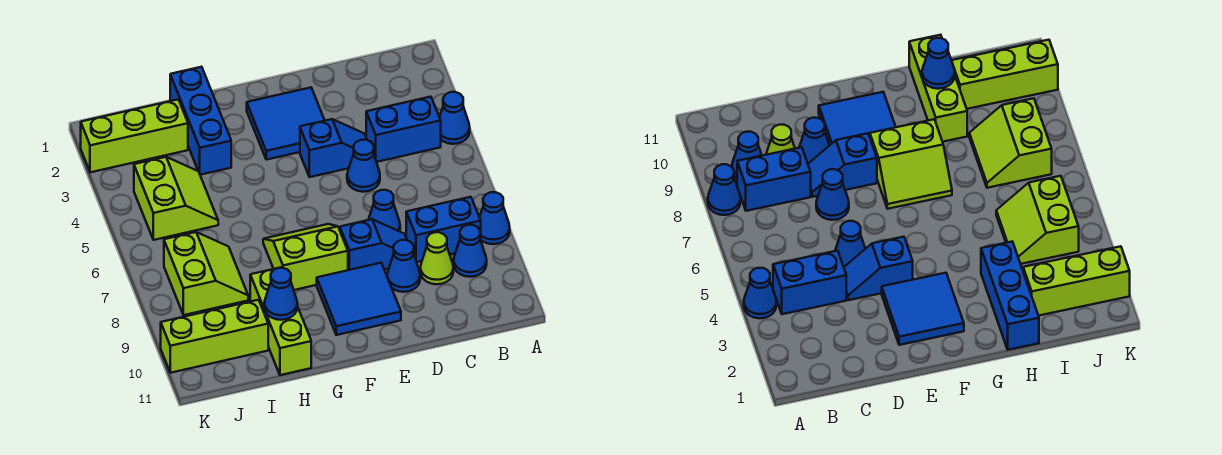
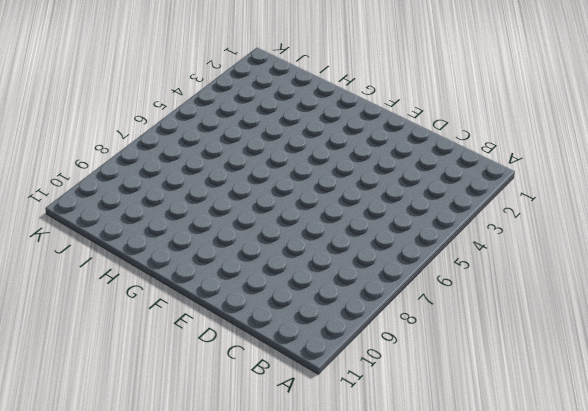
none -> blue cone A4 level 1
none -> blue cone A8 level 1
none -> blue brick B4:C4 level 1

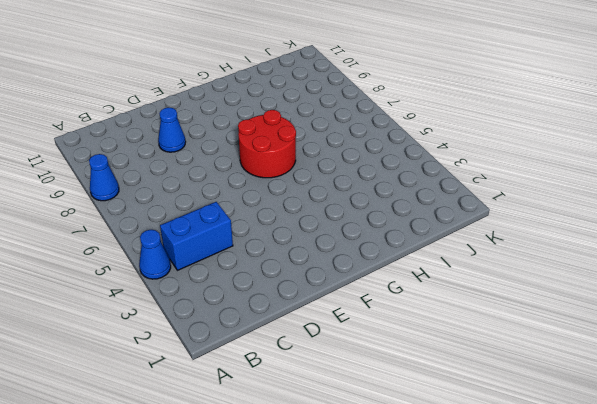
red round brick F6:G7 level 1 -> lime slope F7:G8 level 1 top 8
none -> blue brick B8:C8 level 1
none -> blue cone B9 level 1
none -> lime cone C9 level 1

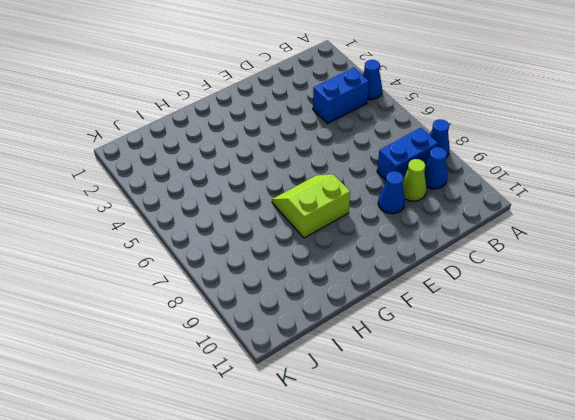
none -> blue slope D4:E4 level 1 top E
none -> blue cone D5 level 1
none -> blue cone D7 level 1

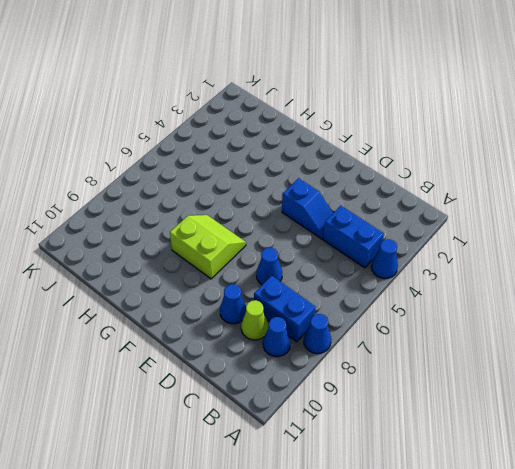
none -> blue cone D5 level 1
none -> blue slope D8:E8 level 1 top E
none -> blue tile E2:F3 level 1

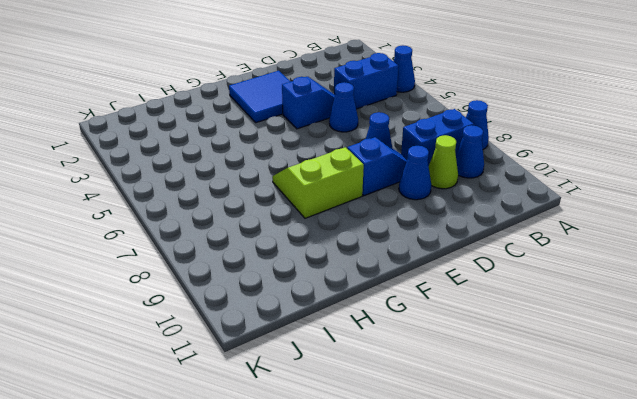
none -> blue tile E9:F10 level 1
none -> blue brick H1:H3 level 1
none -> lime brick H9:H11 level 1

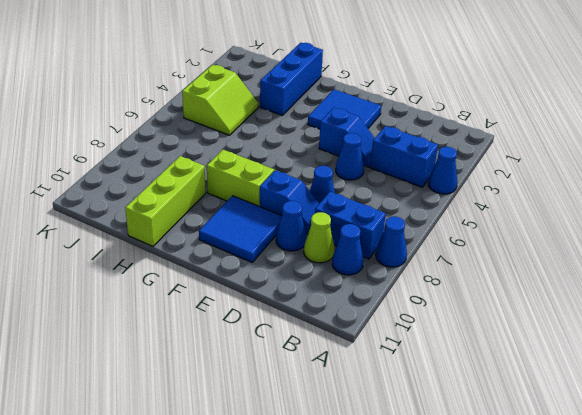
none -> lime brick I2:K2 level 1
none -> lime slope I7:J8 level 1 top J
none -> lime brick I10:K10 level 1

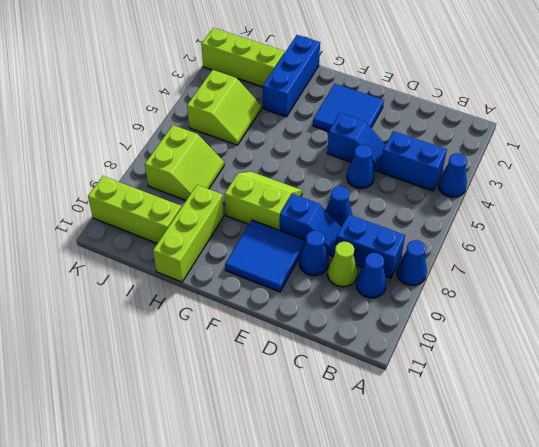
none -> blue cone H10 level 2

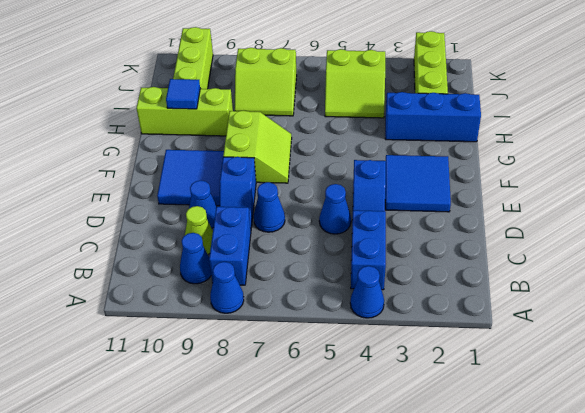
blue tile H10 level 2 -> blue cone H10 level 2

